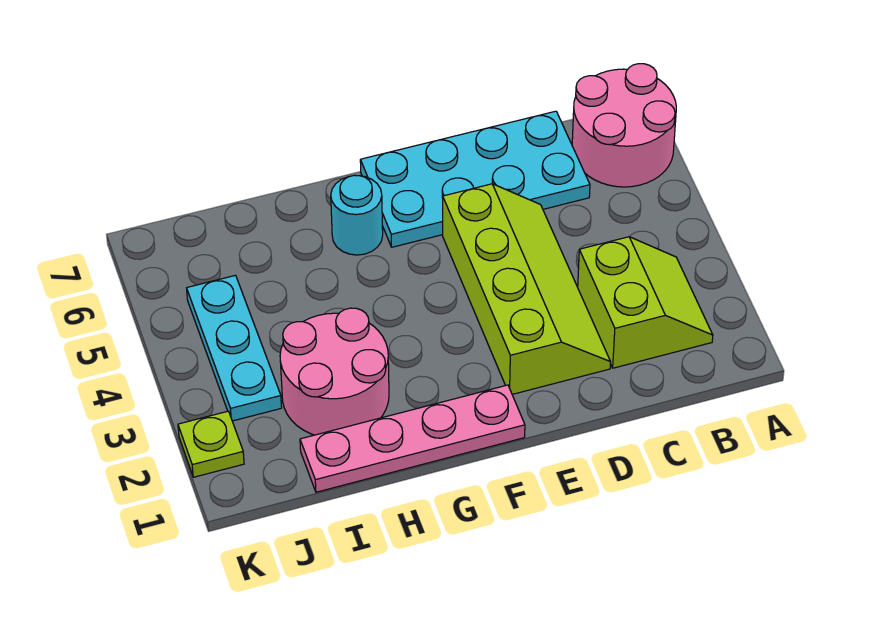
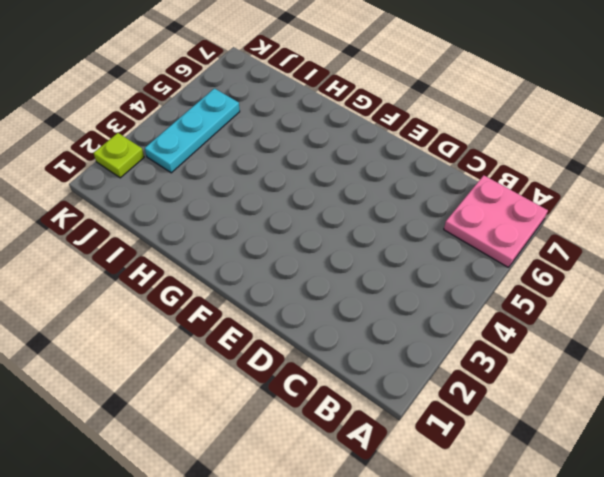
pink plate A6:B7 level 1 -> pink round brick A6:B7 level 1
none -> lime slope B2:C3 level 1 top C
none -> cyan plate C6:F7 level 1

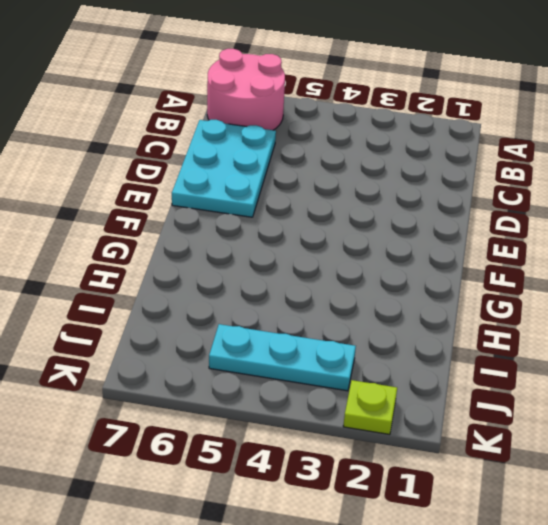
cyan plate C6:E7 level 1 -> cyan plate C6:F7 level 1
none -> lime slope B2:C3 level 1 top C
none -> lime slope D2:E5 level 1 top E

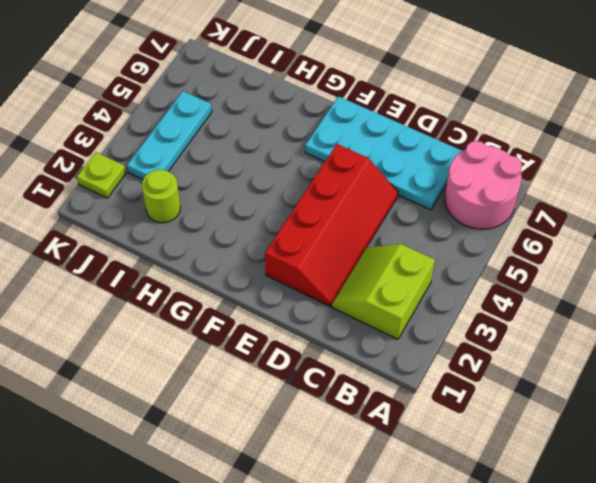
lime slope B2:C3 level 1 top B -> lime slope B2:C3 level 1 top C
red slope D2:E5 level 1 top E -> lime slope D2:E5 level 1 top E
lime round brick I2 level 1 -> pink round brick H2:I3 level 1
none -> pink plate F1:I1 level 1
none -> cyan round brick G6 level 1

